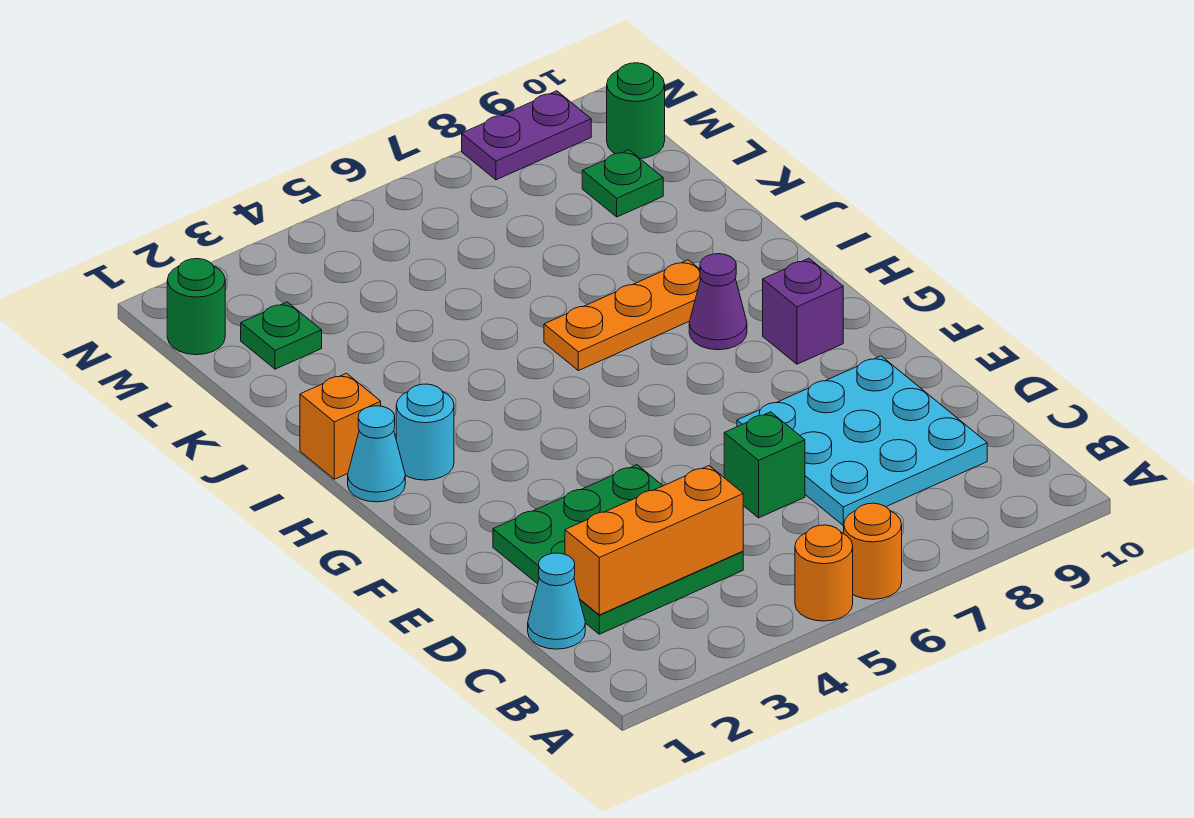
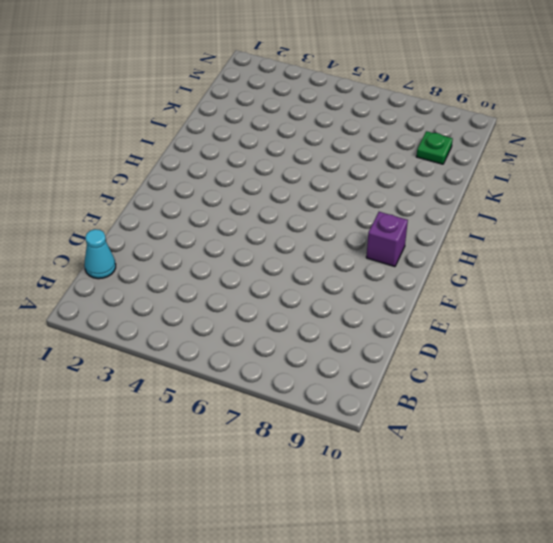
none -> orange round brick A5 level 1
none -> orange round brick A6 level 1
none -> green plate C2:E4 level 1

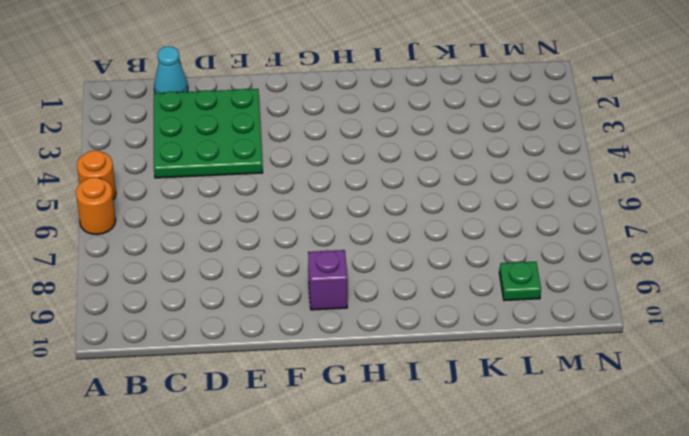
none -> cyan plate C7:E9 level 1
none -> green brick D6 level 1
none -> cyan cone H1 level 1

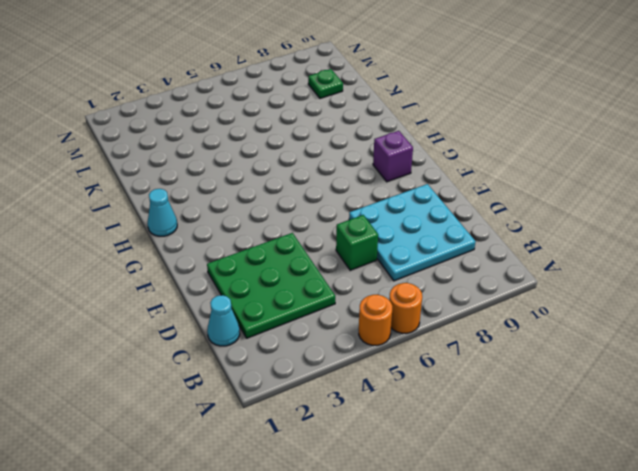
none -> cyan round brick H2 level 1
none -> purple cone H8 level 1
none -> orange brick I1 level 1

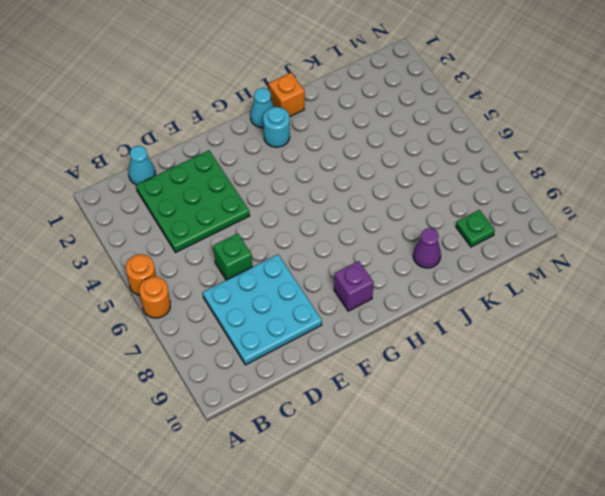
purple cone J9 level 1 -> purple cone H8 level 1
none -> orange plate I6:I8 level 1
none -> green plate L2 level 1
none -> green round brick M1 level 1

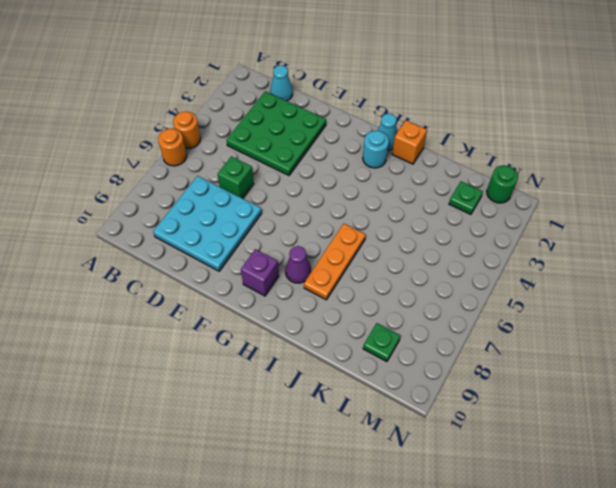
none -> green round brick M10 level 1
none -> purple plate N8:N9 level 1
none -> orange brick C2:C4 level 2

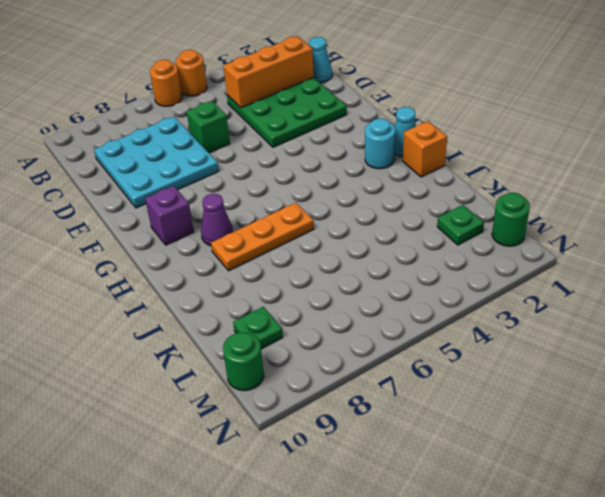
none -> purple plate N8:N9 level 1

